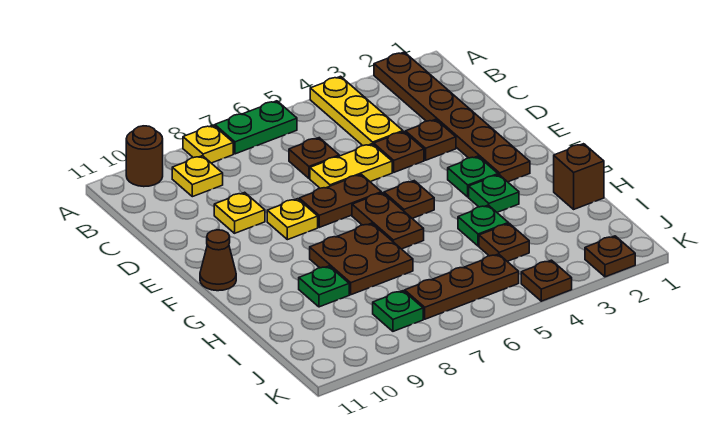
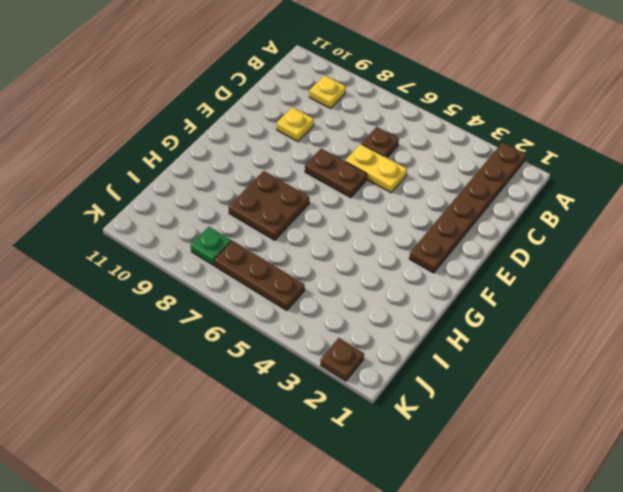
none -> yellow plate A4:C4 level 1
none -> green plate A6:A7 level 1
none -> yellow plate A8 level 1

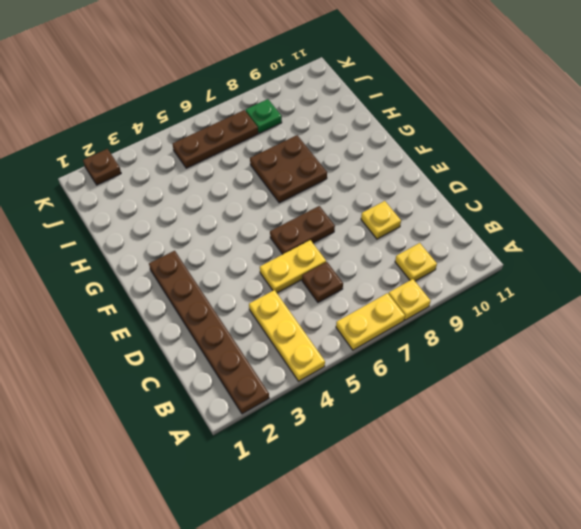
yellow plate A6:A7 level 1 -> green plate A6:A7 level 1
none -> brown round brick A10 level 1
none -> brown plate D3 level 1
none -> brown plate D4 level 1

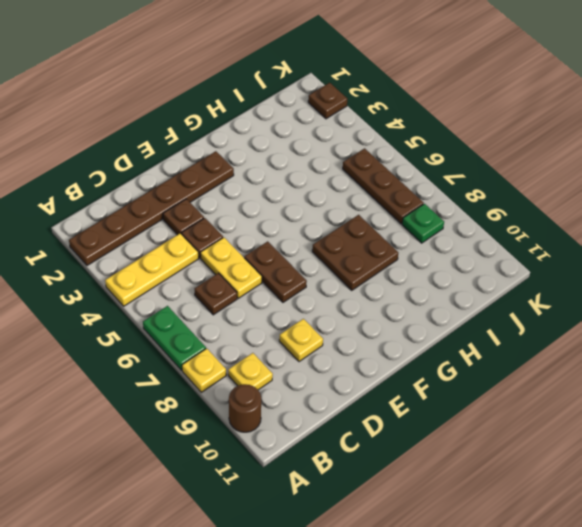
none -> yellow plate E8 level 1
none -> green plate F3 level 1
none -> brown plate F5 level 1

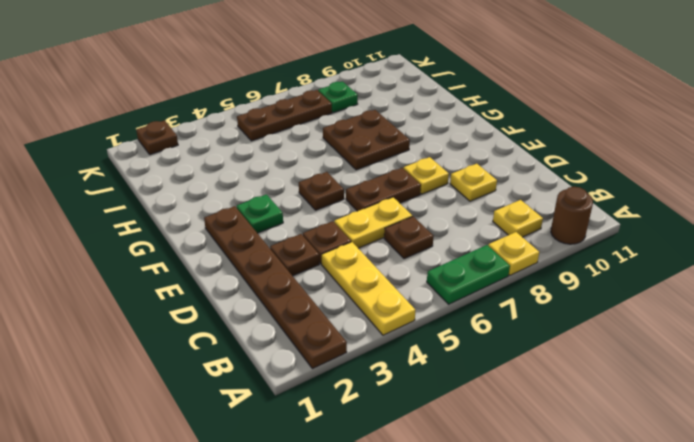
none -> brown plate F6:G6 level 1
none -> brown cone F11 level 1
none -> green plate G3 level 1

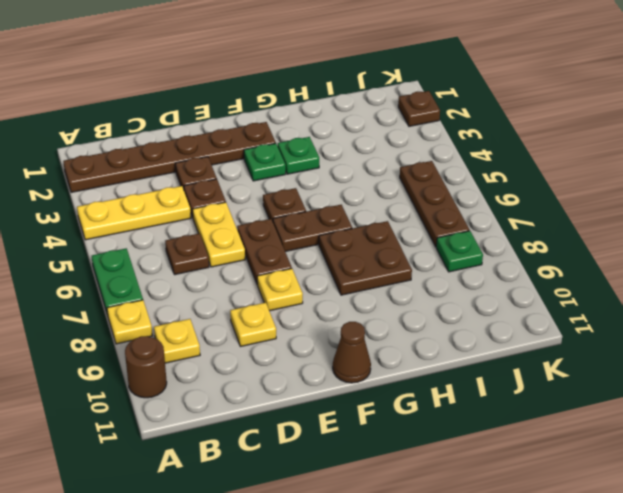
none -> brown brick H1 level 1
none -> green plate H4 level 1
none -> green plate H9 level 1

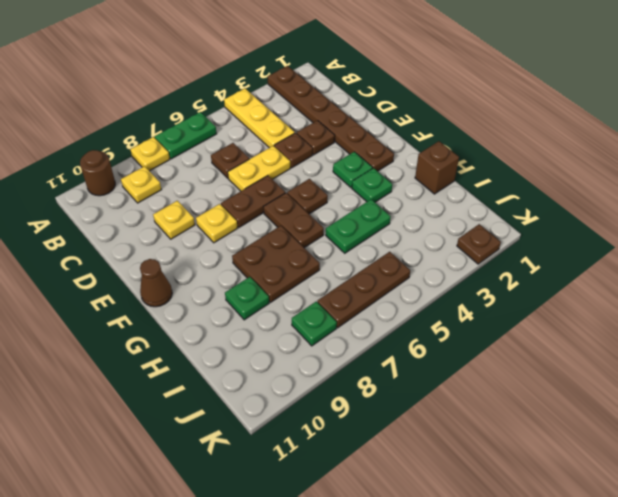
green plate H4:H5 level 1 -> green plate H4 level 1
none -> brown plate I4 level 1
none -> brown plate K4 level 1

